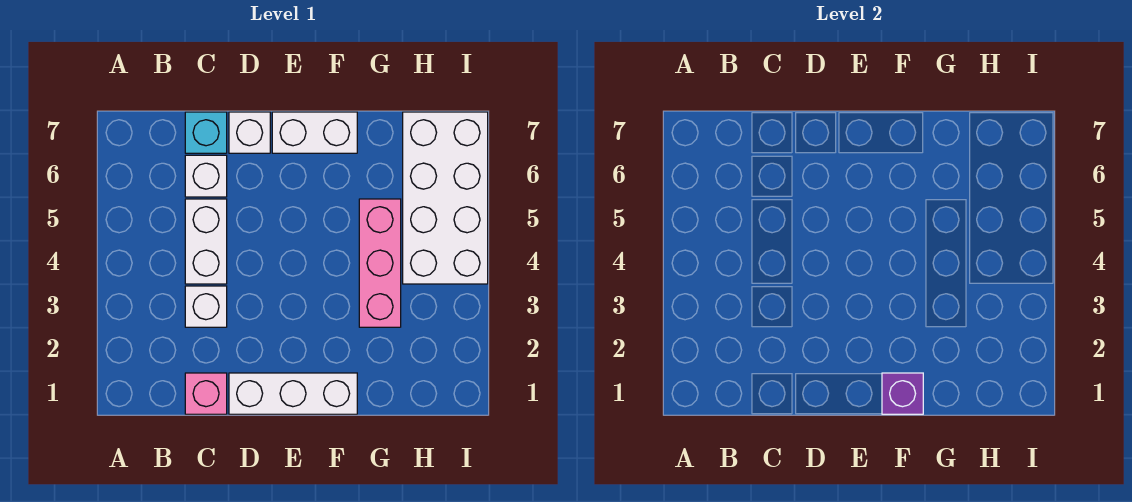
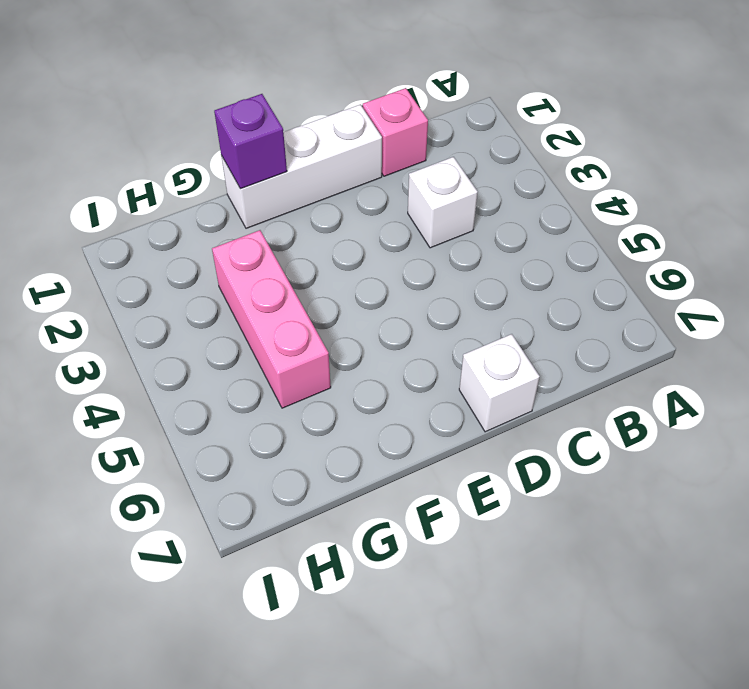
none -> white brick C4:C5 level 1
none -> white brick C6 level 1

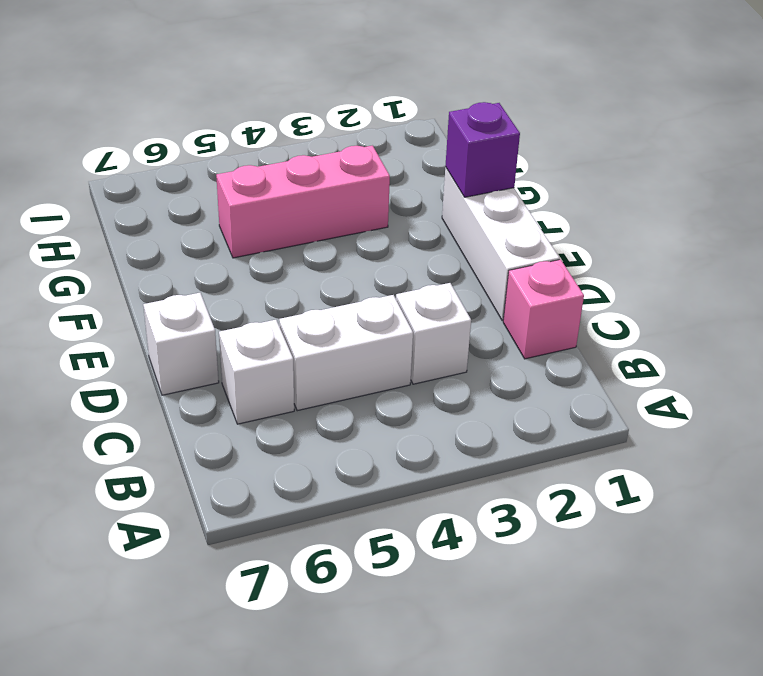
none -> cyan brick C7 level 1
none -> white brick E7:F7 level 1

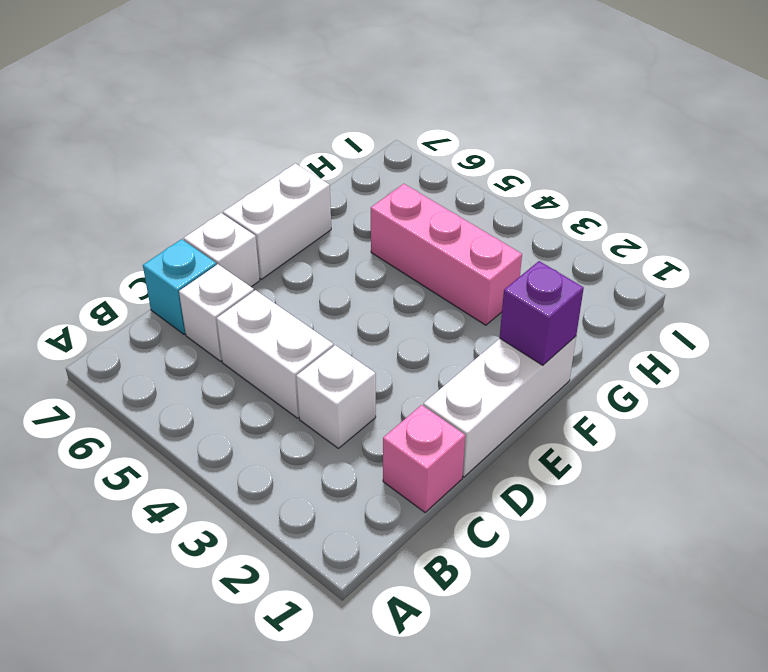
none -> white brick H4:I7 level 1

